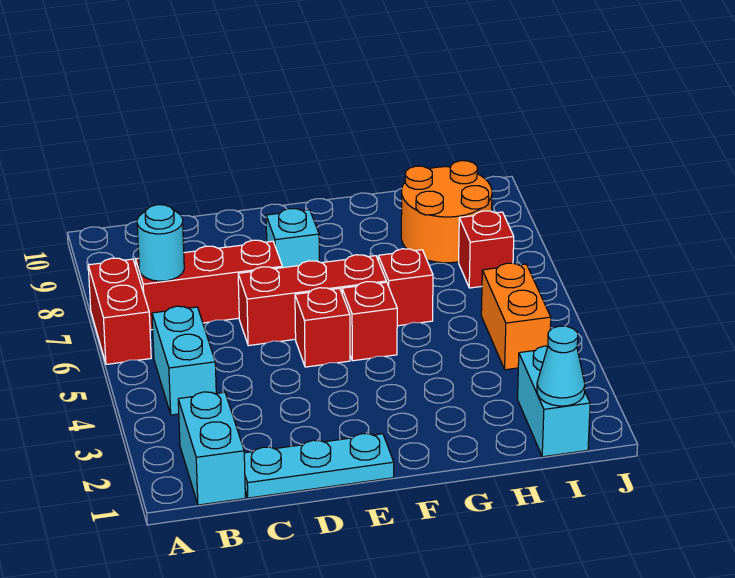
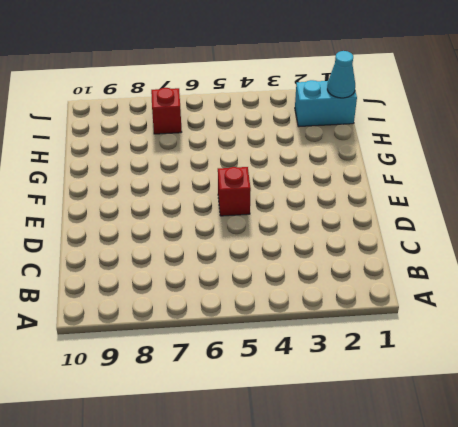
none -> red brick A6:A7 level 1
none -> cyan brick B1:B2 level 1
none -> cyan brick B4:B5 level 1

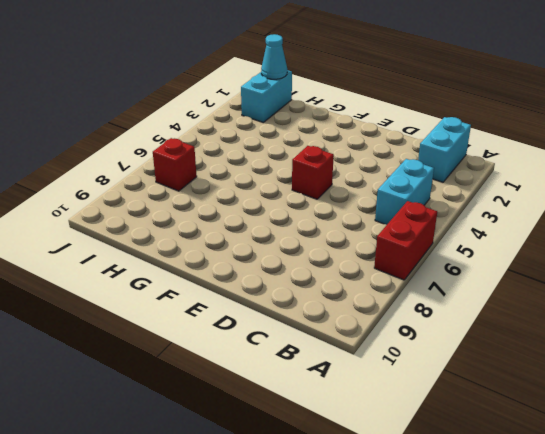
none -> red brick B7:D7 level 1
none -> cyan plate C1:E1 level 1
none -> red brick D6:F6 level 1

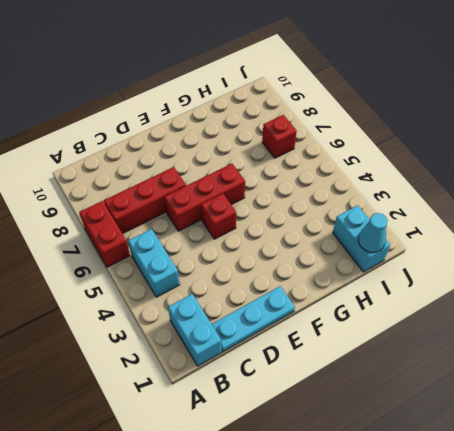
none -> cyan brick E8 level 1
none -> red brick F5 level 1
none -> red brick G6 level 1

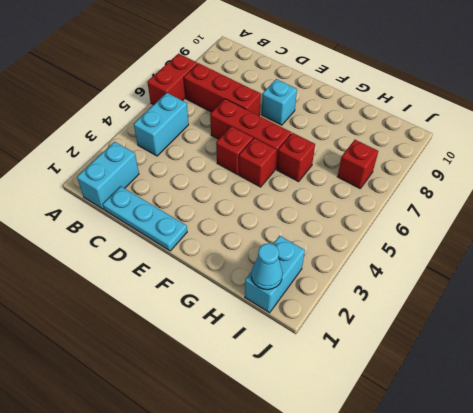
none -> orange round brick H8:I9 level 1
none -> orange brick I4:I5 level 1
none -> cyan round brick B7 level 2

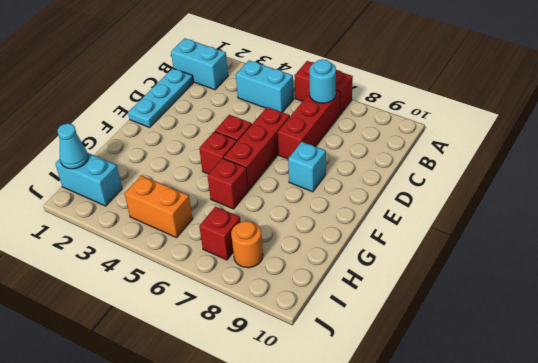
orange round brick I8 level 1 -> orange round brick H8:I9 level 1

